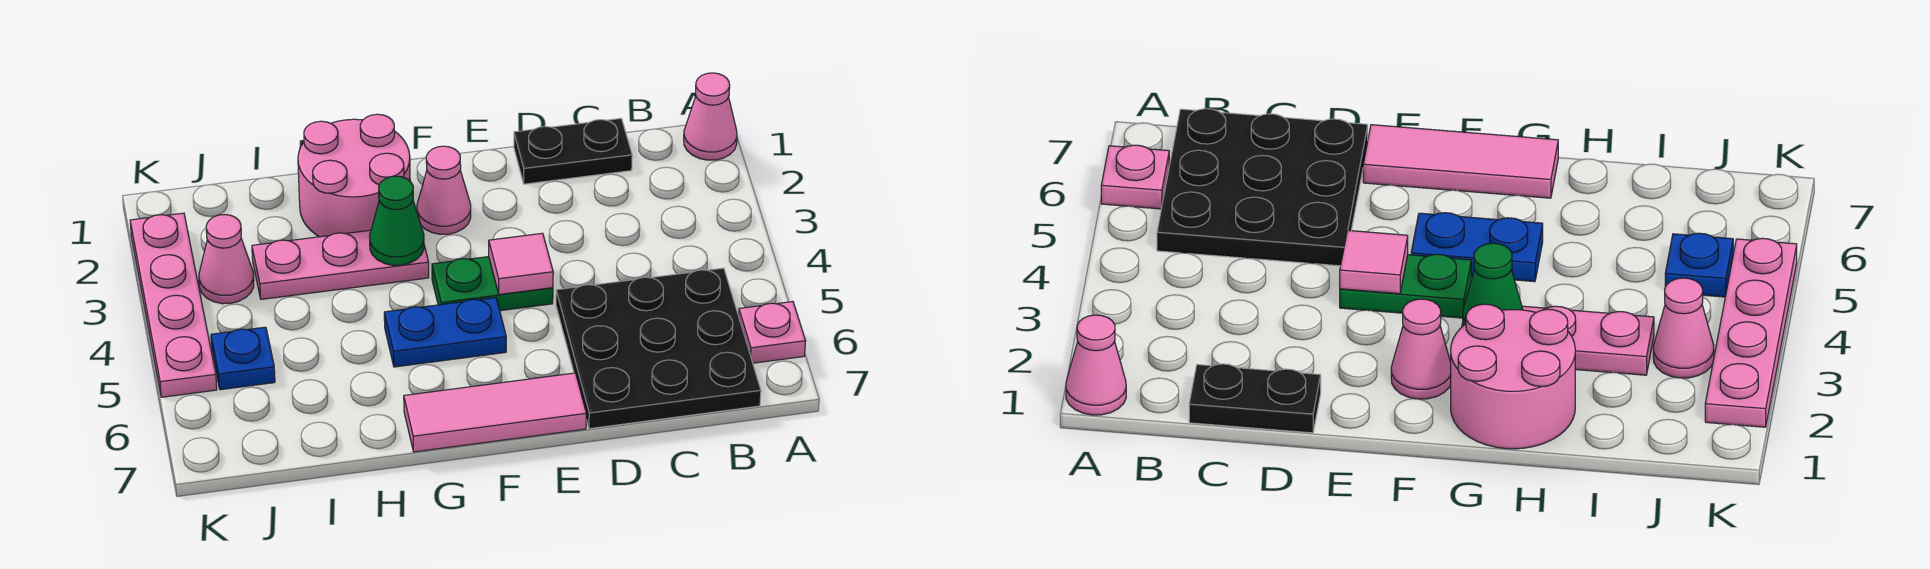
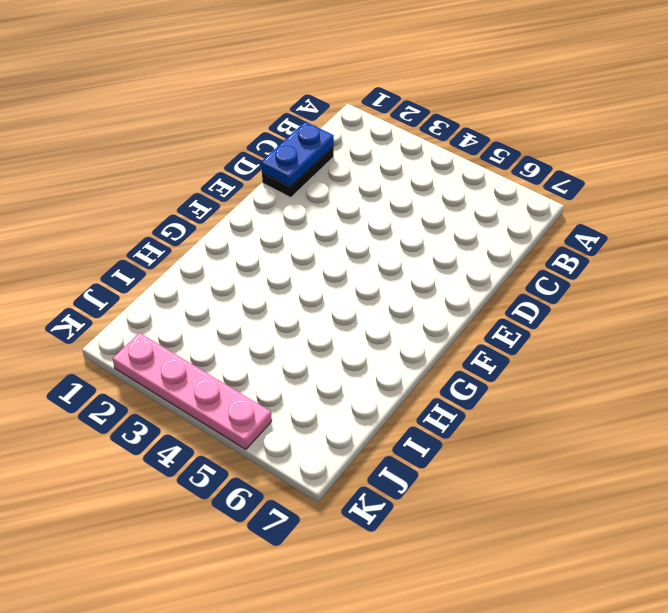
blue plate C1:D1 level 2 -> blue plate F5:G5 level 1
none -> pink cone A1 level 1
none -> pink plate A6 level 1
none -> black plate B5:D7 level 1

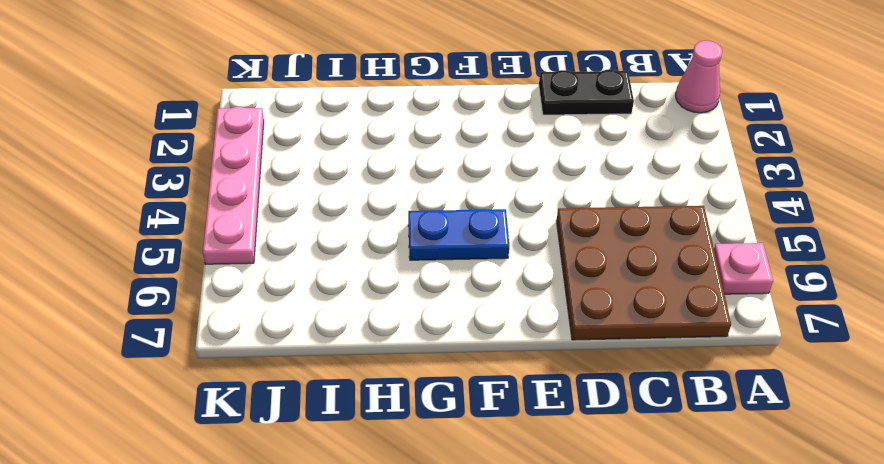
brown plate B5:D7 level 1 -> black plate B5:D7 level 1
none -> green plate E4:F4 level 1
none -> pink tile E7:G7 level 1
none -> pink cone F2 level 1

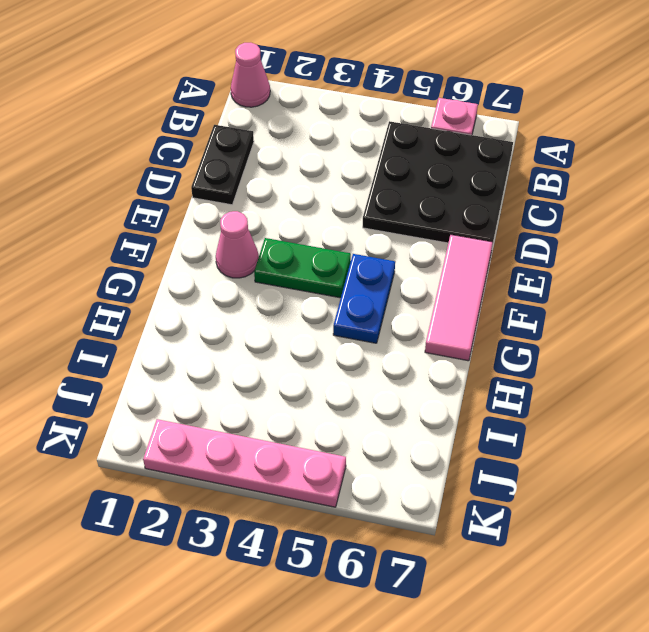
green plate F3:F4 level 1 -> green plate E4:F4 level 1
none -> pink round brick G1:H2 level 1
none -> pink plate G3:I3 level 1
none -> pink cone J3 level 1

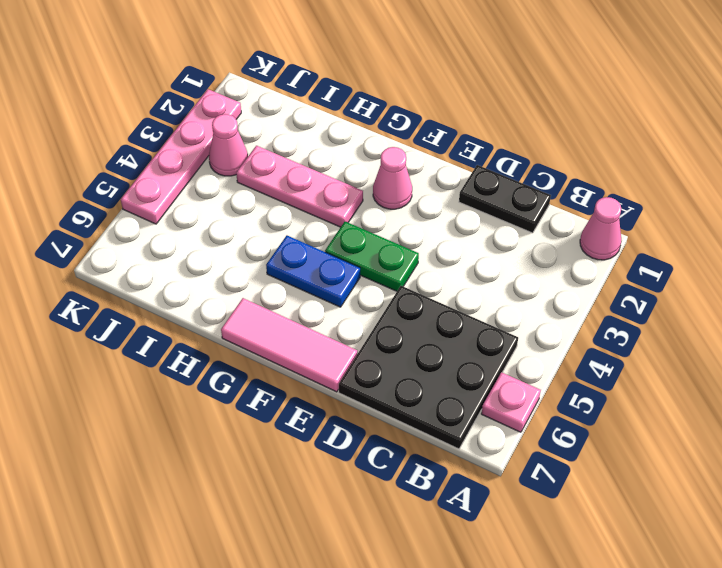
none -> pink round brick G1:H2 level 1
none -> blue plate J5 level 1
none -> pink tile E4 level 2

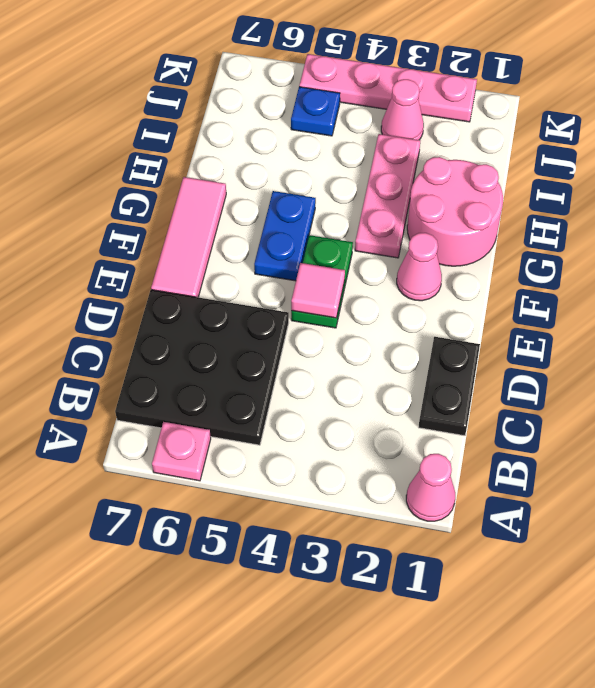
none -> green cone G3 level 2

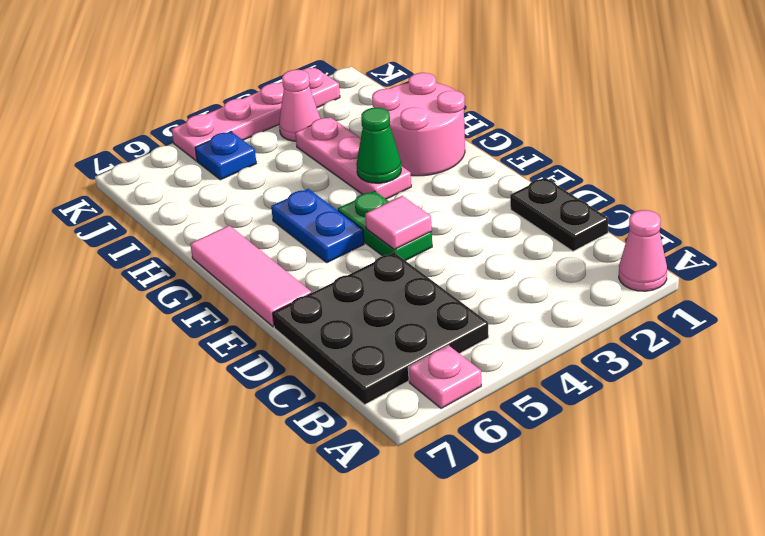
none -> pink cone F2 level 1

